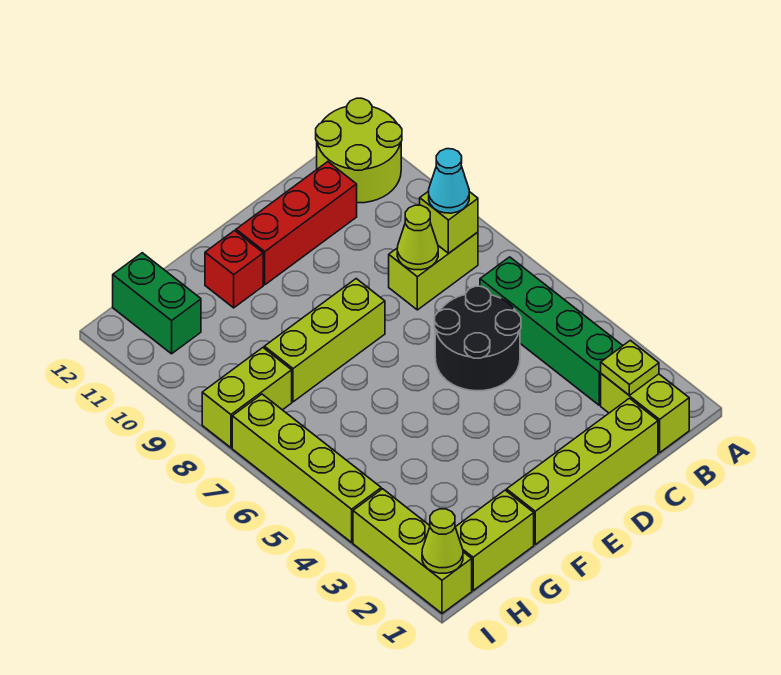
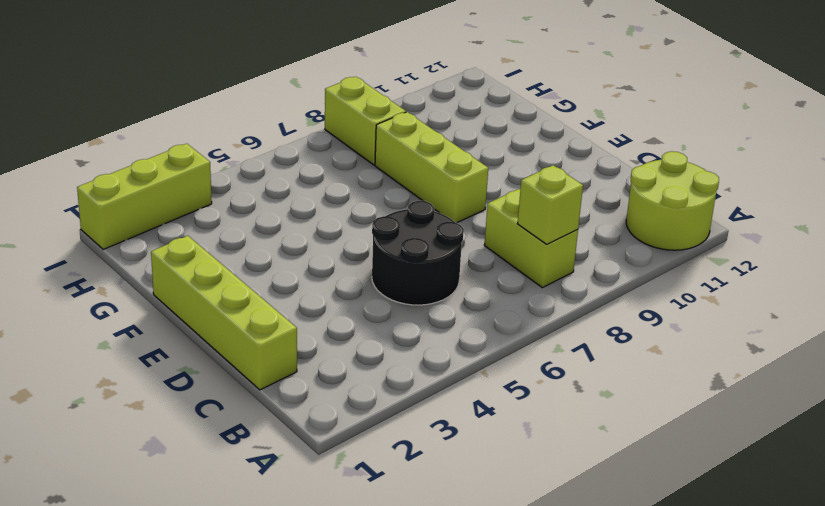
none -> lime brick B1:B2 level 1
none -> green brick B3:B6 level 1
none -> red brick C11:E11 level 1

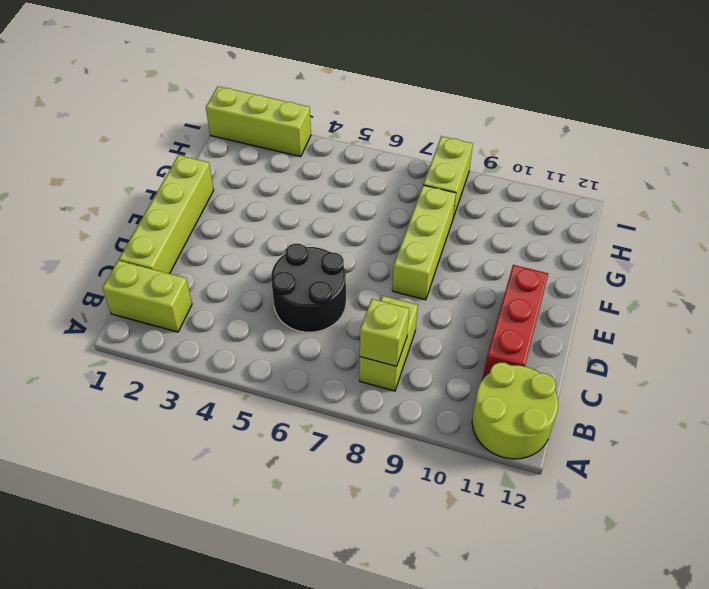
none -> green brick B3:B6 level 1
none -> red brick F11 level 1
none -> lime brick G1:H1 level 1

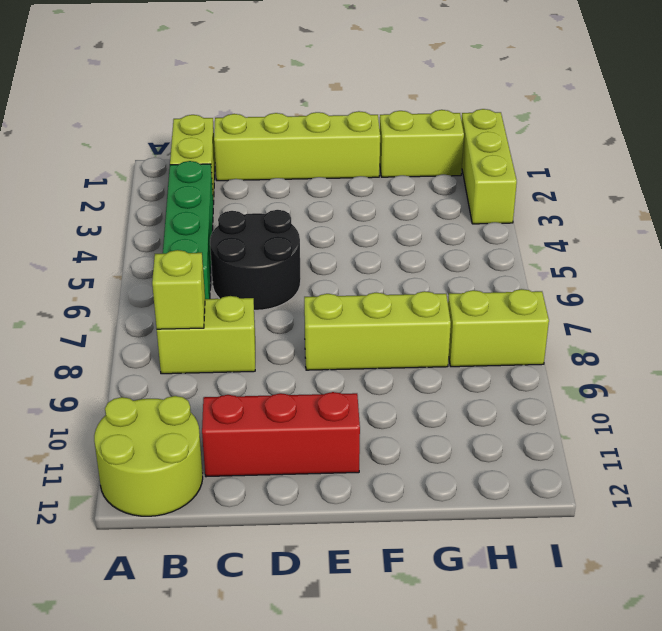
none -> red brick F11 level 1
none -> green brick H11:H12 level 1
none -> lime brick I4:I7 level 1

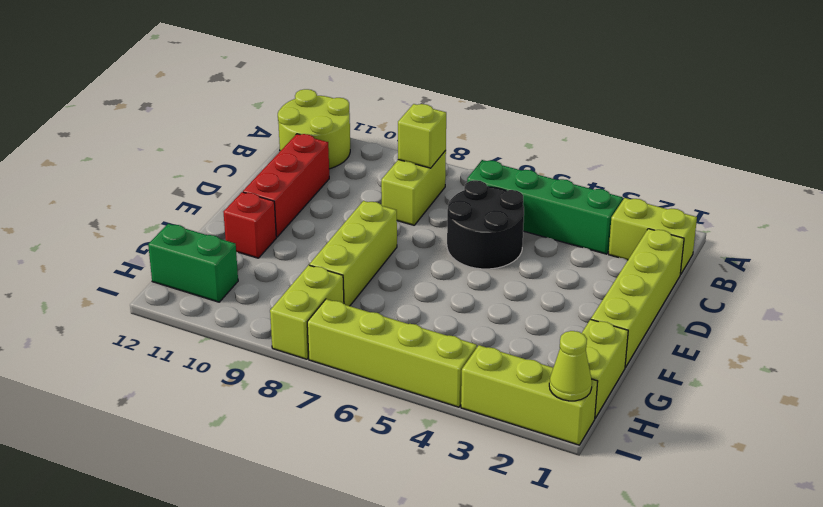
none -> lime plate B2 level 2
none -> lime cone C8 level 2
none -> cyan cone B8 level 3

